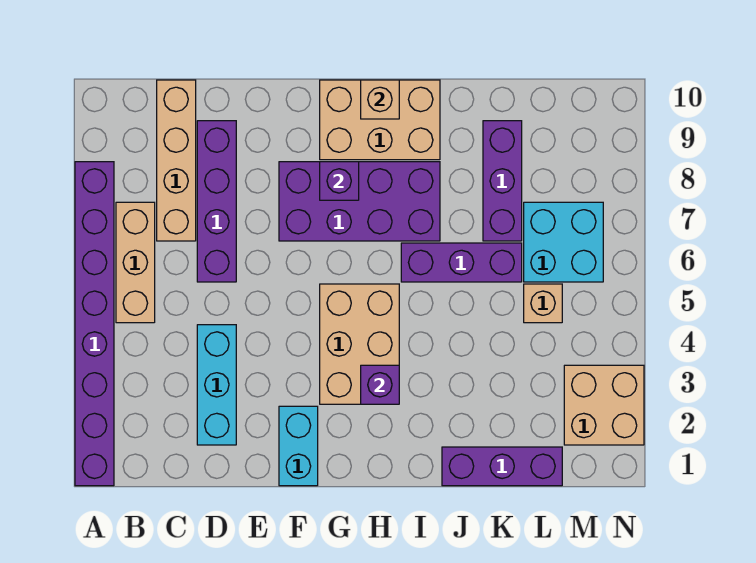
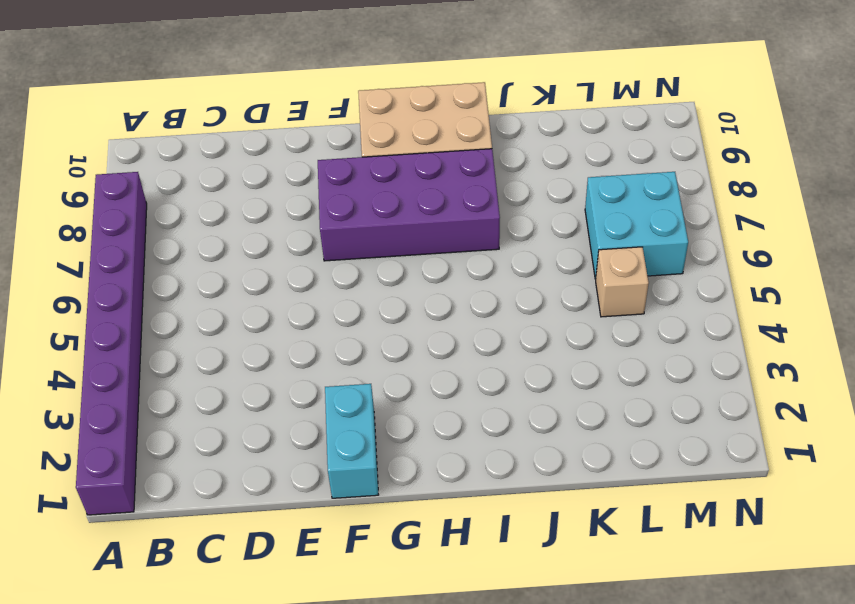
none -> tan brick B5:B7 level 1
none -> tan brick C7:C10 level 1
none -> cyan brick D2:D4 level 1

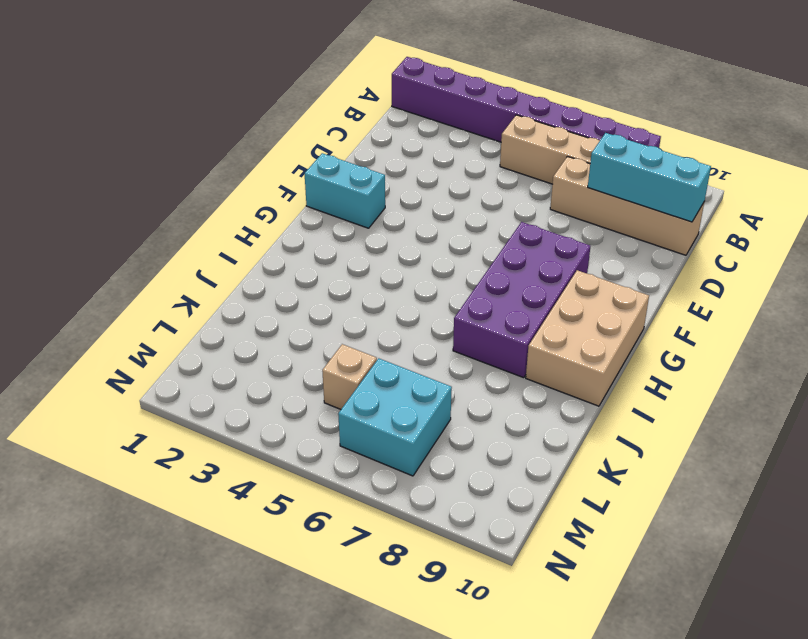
cyan brick C8:C10 level 2 -> cyan brick D2:D4 level 1
none -> purple brick D6:D9 level 1
none -> tan brick G3:H5 level 1
none -> purple brick I6:K6 level 1

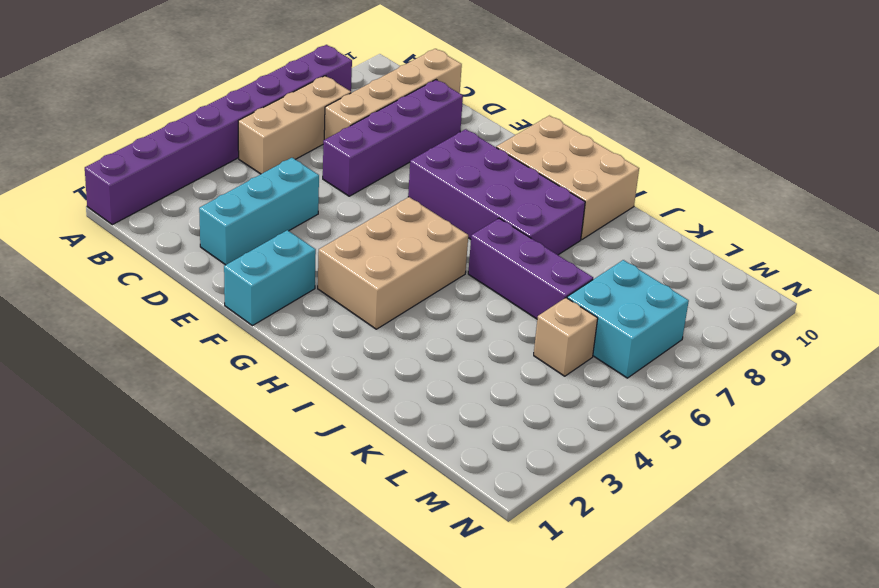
none -> purple brick J1:L1 level 1
none -> purple brick K7:K9 level 1
none -> tan brick M2:N3 level 1

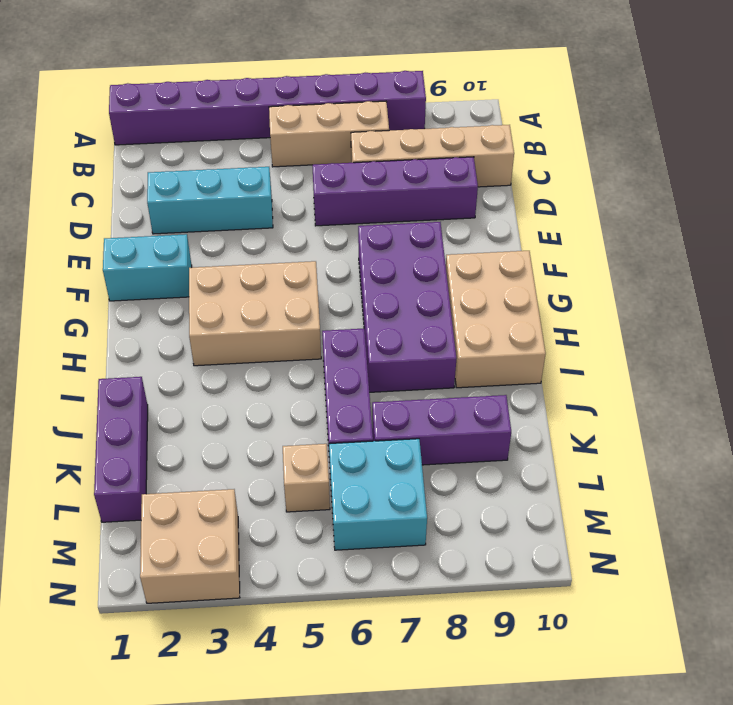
none -> purple brick G8 level 2
none -> purple brick H3 level 2
none -> tan brick H10 level 2

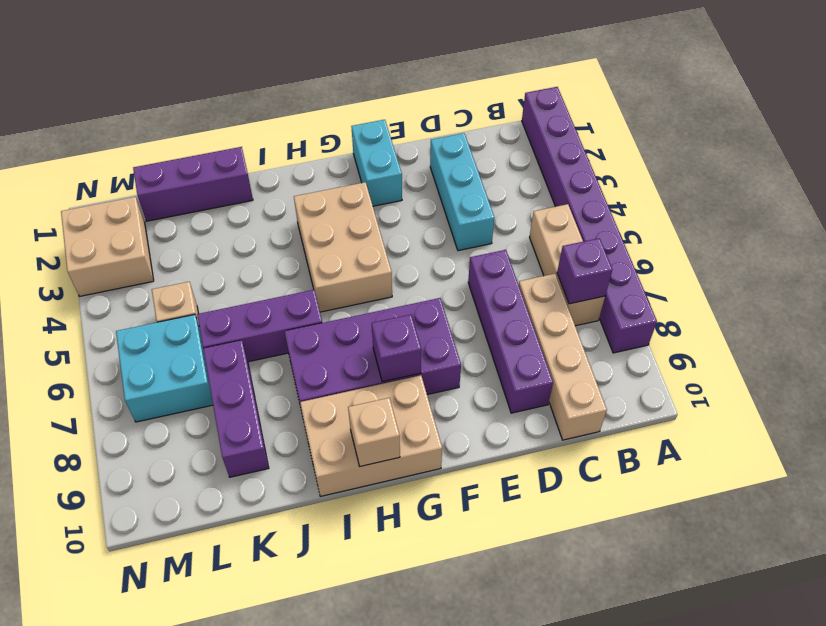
purple brick B7 level 2 -> purple brick H3 level 2

